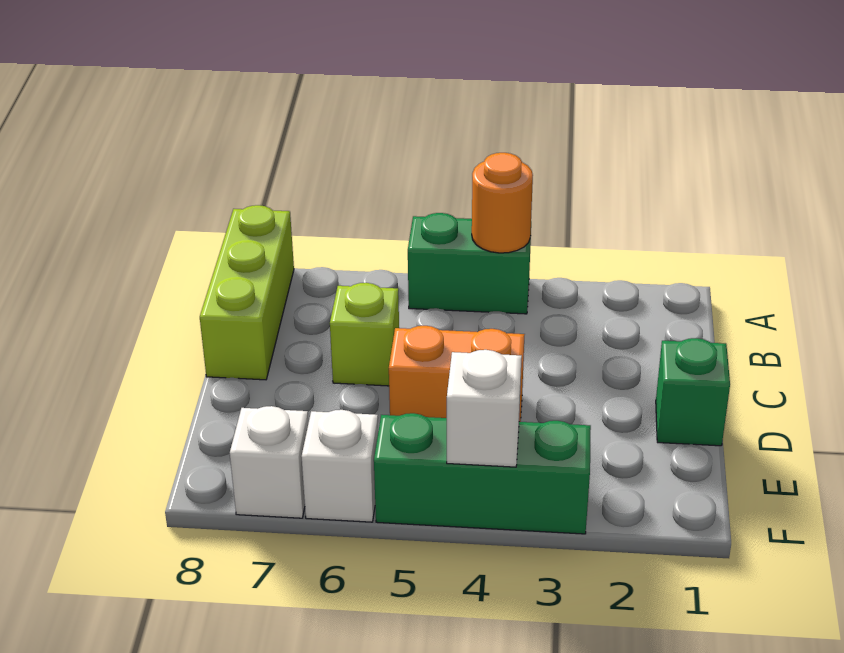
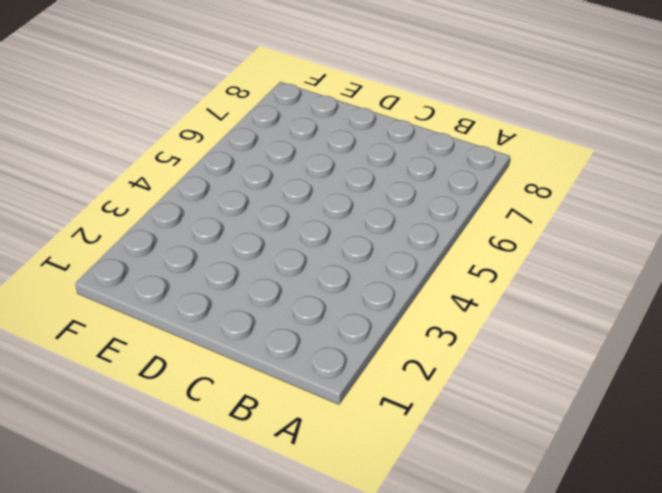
none -> green brick A4:A5 level 1
none -> lime brick A8:C8 level 1

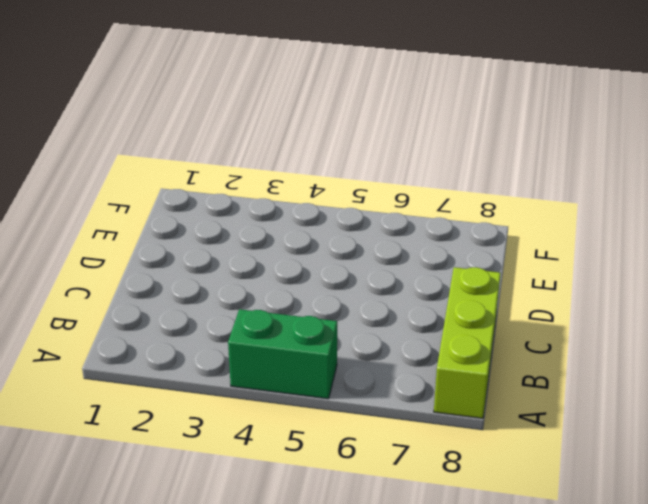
none -> lime brick C6 level 1
none -> green brick D1 level 1

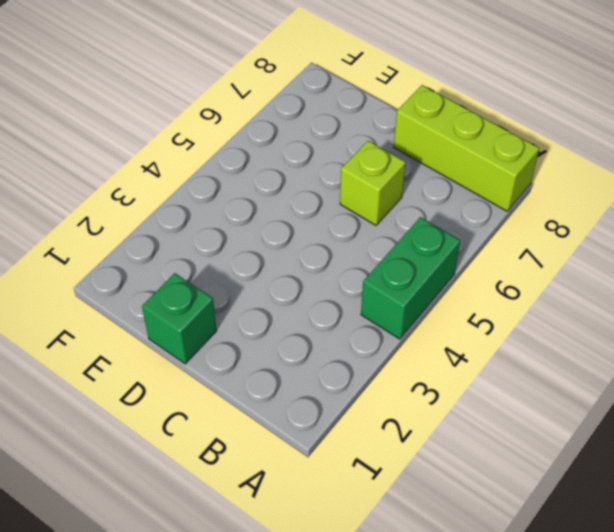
none -> orange brick D4:D5 level 1
none -> green brick F3:F5 level 1

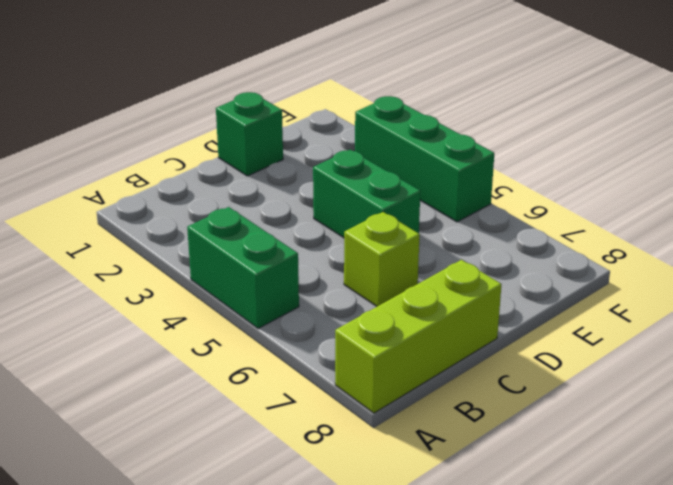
green brick D4:D5 level 1 -> orange brick D4:D5 level 1
none -> white brick F6 level 1
none -> white brick F7 level 1

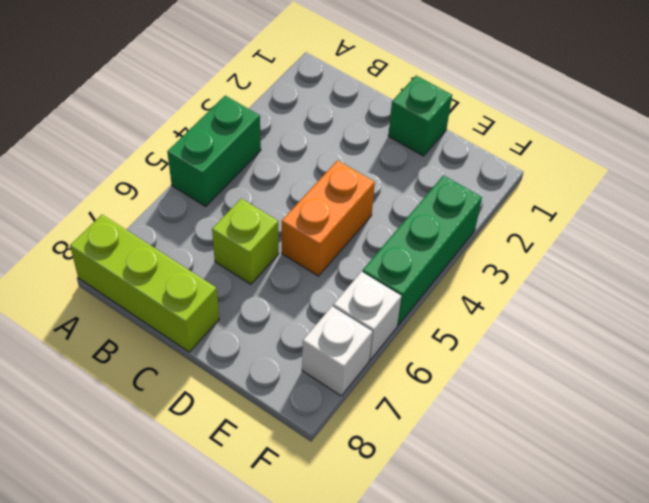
none -> orange round brick A4 level 2
none -> white brick F4 level 2

